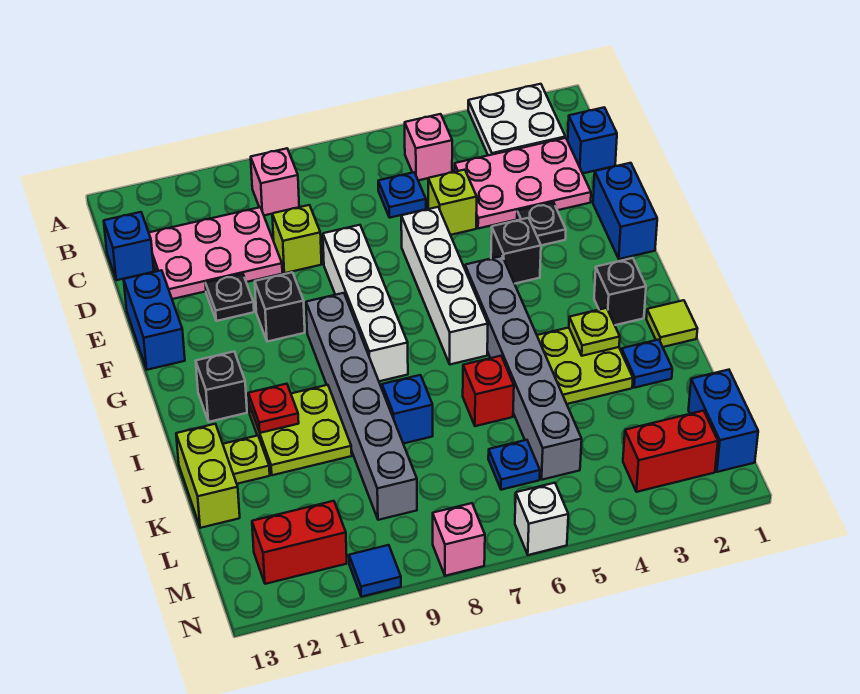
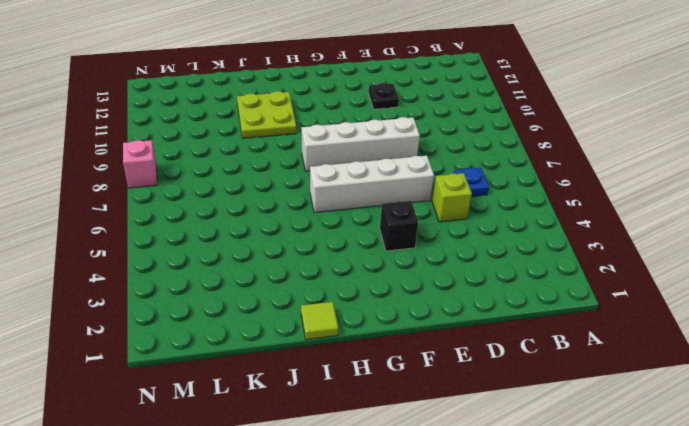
none -> white plate A2:B3 level 1
none -> pink brick B5 level 1
none -> pink brick B9 level 1
none -> blue brick C1 level 1

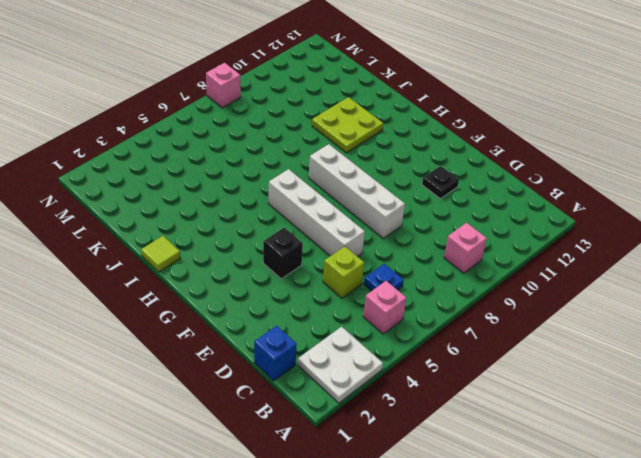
none -> pink plate C2:D4 level 1
none -> pink plate C10:D12 level 1
none -> blue brick C13 level 1
none -> lime brick D9 level 1

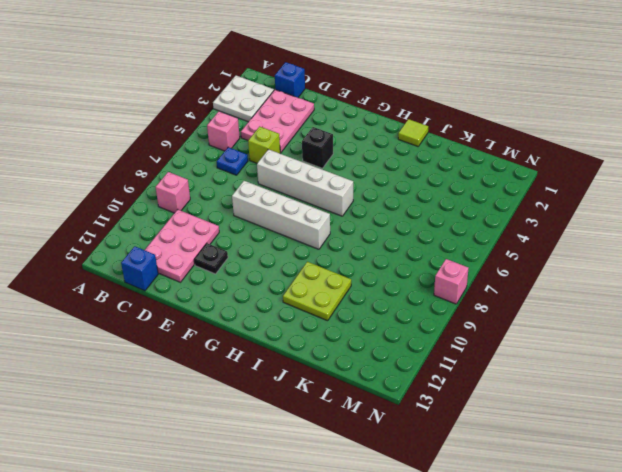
none -> lime brick D9 level 1
none -> blue brick E1:F1 level 1
none -> black plate E3 level 1
none -> blue brick E13:F13 level 1

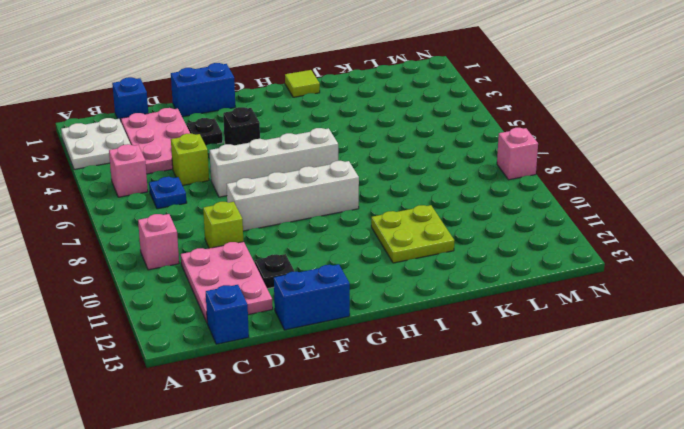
none -> black brick F10 level 1
none -> grey brick G5:L5 level 1
none -> grey brick G9:L9 level 1
none -> black brick H2 level 1

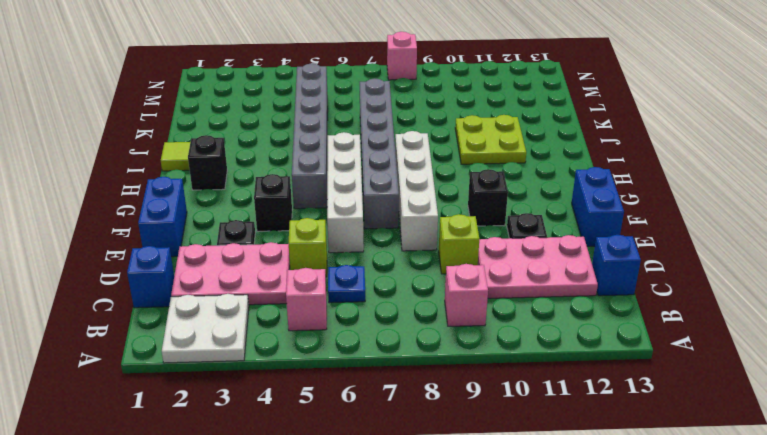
grey brick F7:K7 level 1 -> grey brick G9:L9 level 1
none -> black brick H12 level 1
none -> lime plate I3:J4 level 1
none -> blue plate J2 level 1
none -> red brick J6 level 1

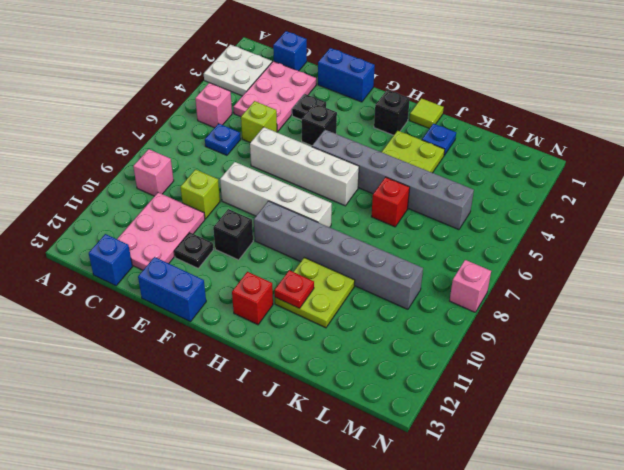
red brick H12 level 1 -> black brick H12 level 1
none -> blue brick J8 level 1
none -> lime plate J12 level 1
none -> lime brick J13:K13 level 1
none -> blue brick L1:M1 level 1

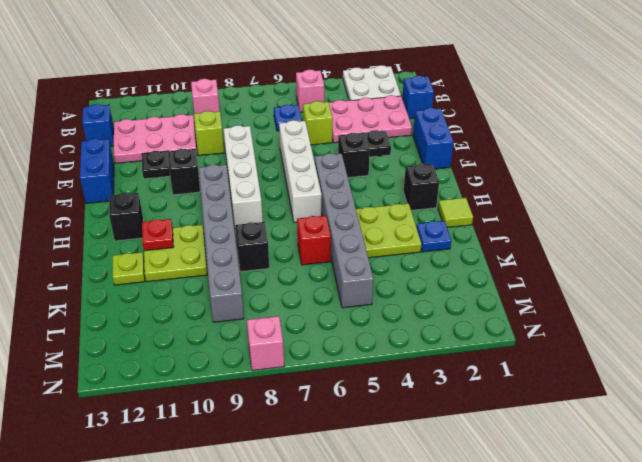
black brick J8 level 1 -> blue brick J8 level 1
none -> lime brick J13:K13 level 1
none -> blue brick L1:M1 level 1
none -> blue plate L6 level 1
none -> red brick M2:M3 level 1

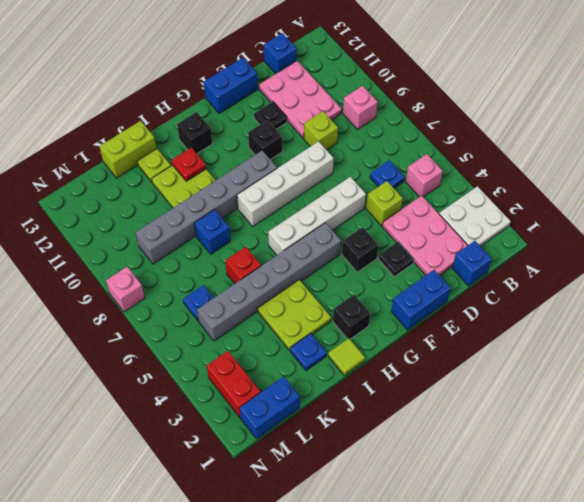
none -> red brick M11:M12 level 1
none -> white brick N6 level 1
none -> blue tile N10 level 1
none -> lime plate I3 level 2

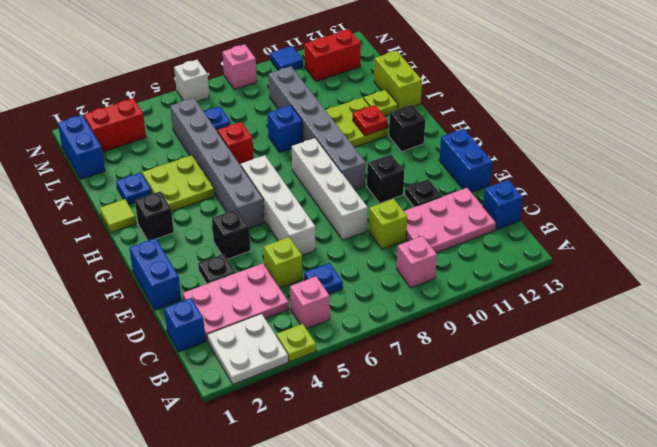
lime plate A4 level 1 -> lime plate I3 level 2

